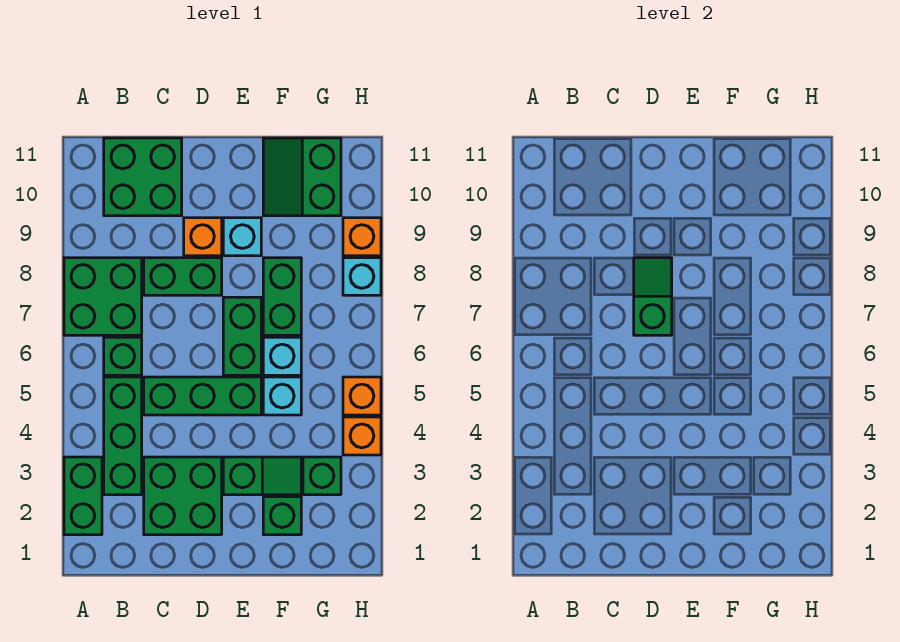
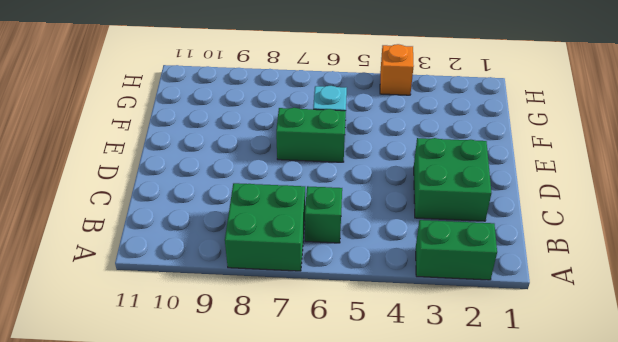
none -> green brick B3:B5 level 1
none -> green brick B10:C11 level 1
none -> green brick C5:E5 level 1

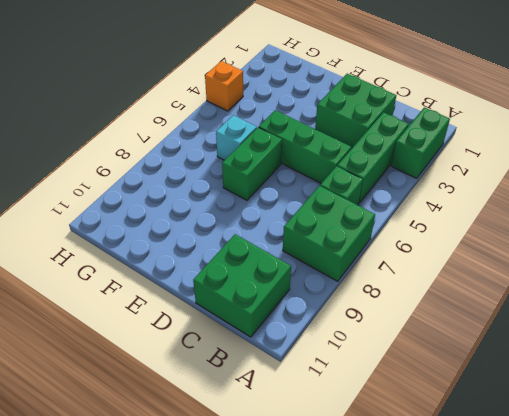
none -> green brick C8:D8 level 1
none -> orange brick D9 level 1
none -> green slope E3:F3 level 1 top E

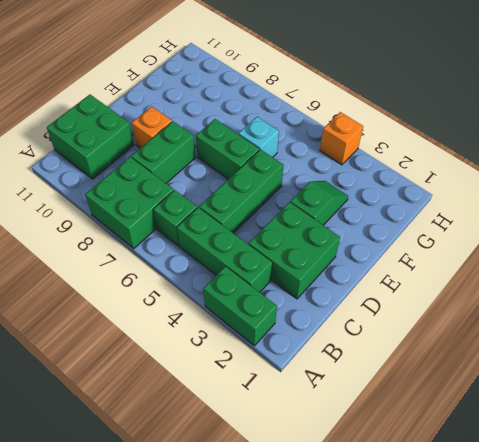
none -> cyan brick E9 level 1
none -> green brick F2 level 1
none -> cyan brick F5 level 1

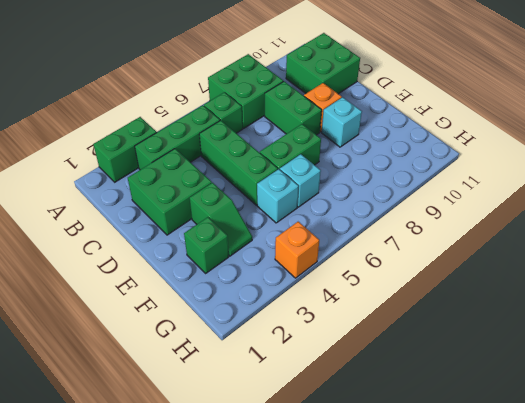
none -> green brick F7:F8 level 1
none -> green slope F10:G11 level 1 top G
none -> green brick G3 level 1

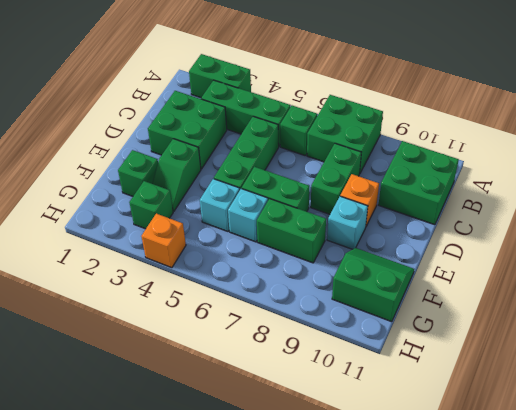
none -> orange brick H5 level 1
none -> cyan brick H8 level 1
none -> orange brick H9 level 1

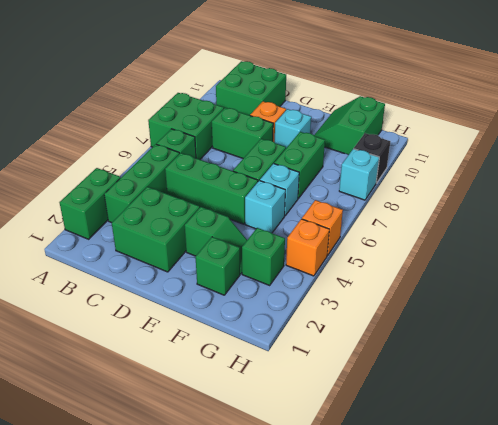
black brick H9 level 1 -> orange brick H9 level 1
none -> green slope D7:D8 level 2 top 7

